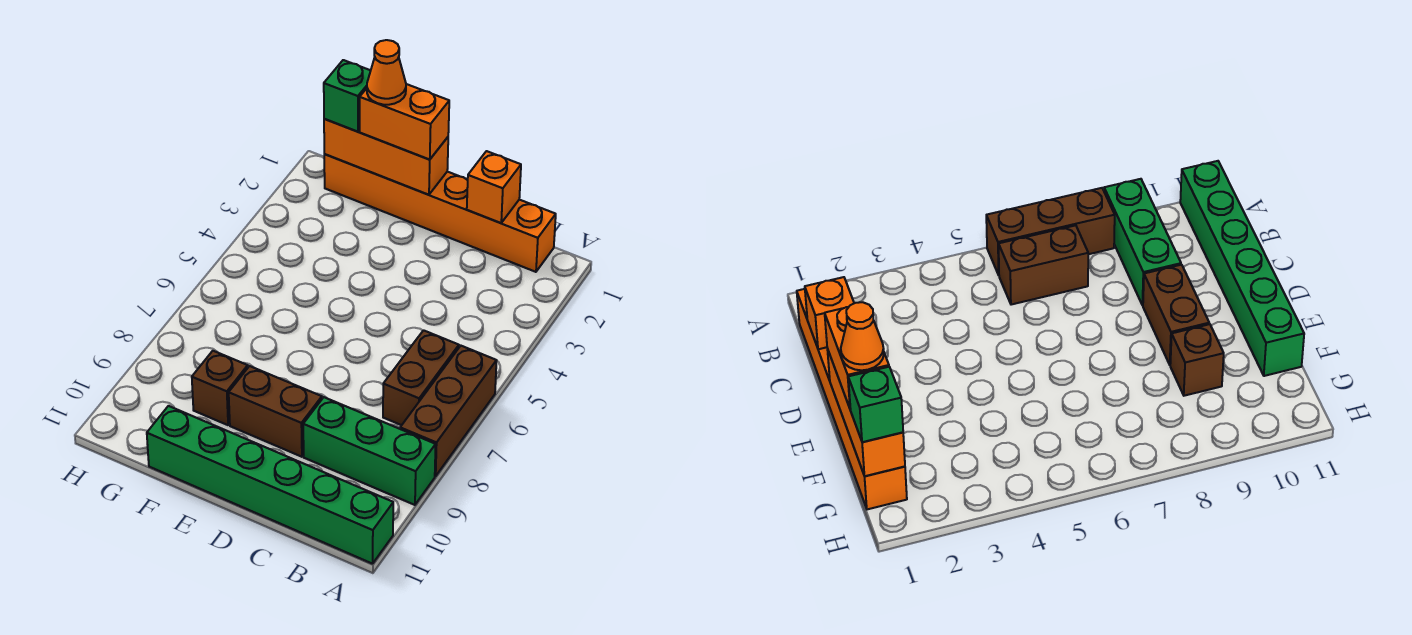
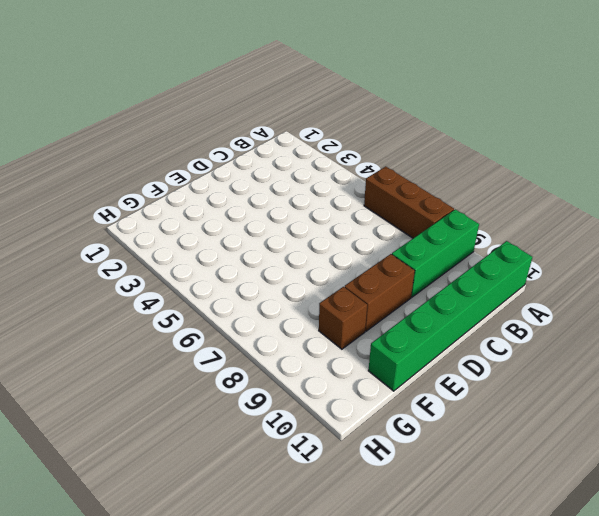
none -> orange brick B1:G1 level 1
none -> brown brick B6:B7 level 1
none -> orange brick C1 level 2

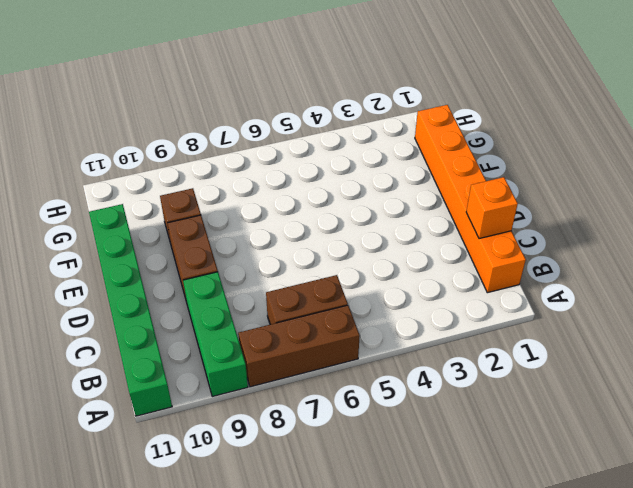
none -> orange brick E1:G1 level 2
none -> orange brick E1:F1 level 3
none -> green brick G1 level 3

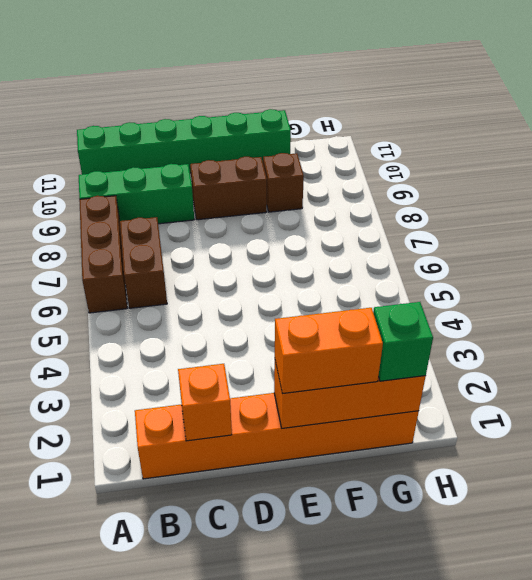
none -> orange cone F1 level 4

